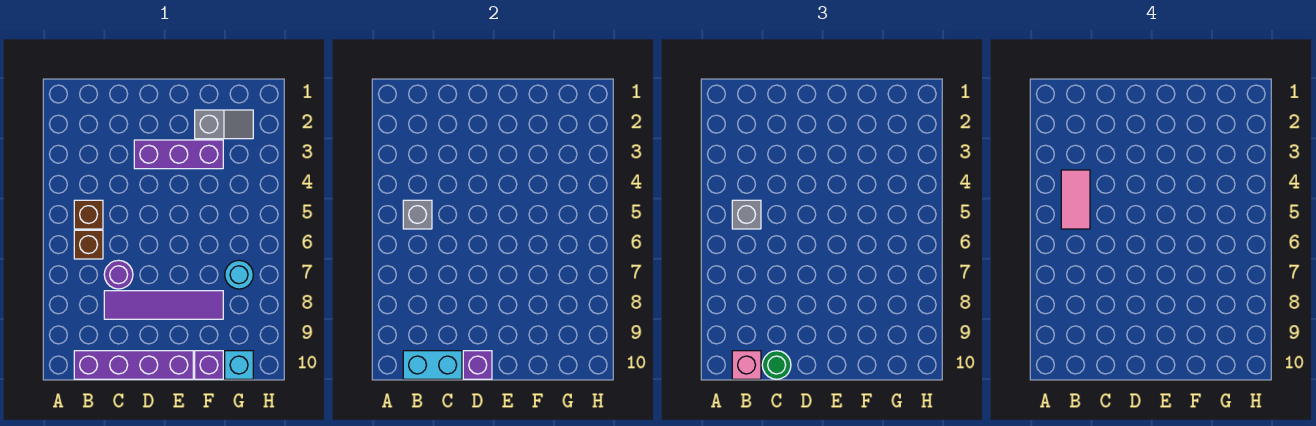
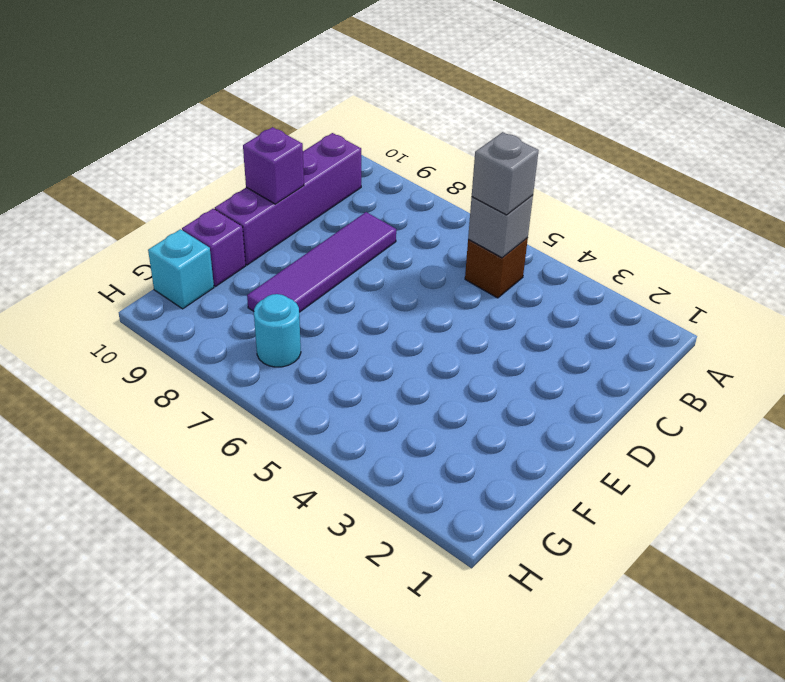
none -> brown brick B6 level 1
none -> purple round brick C7 level 1
none -> purple brick D3:F3 level 1

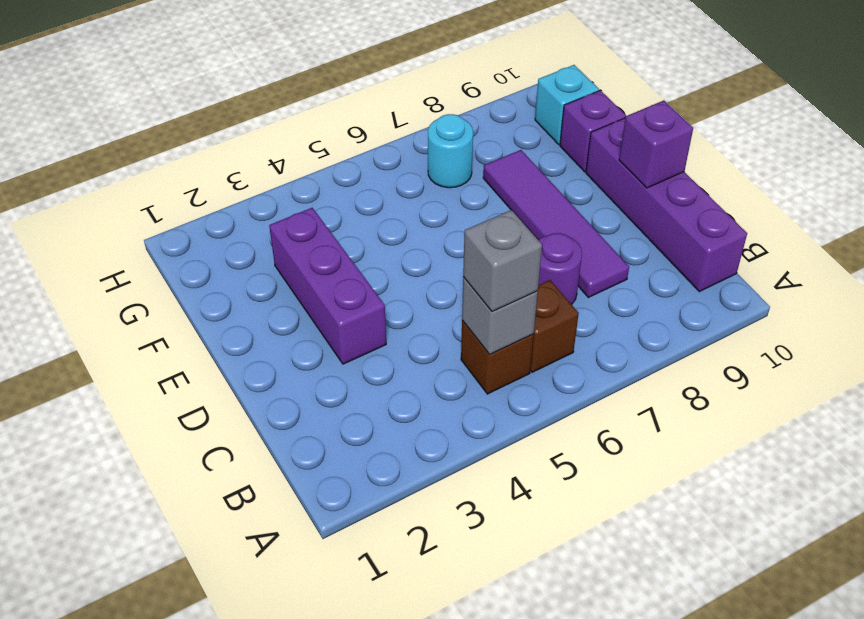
none -> grey slope F2:G2 level 1 top F
none -> cyan brick B10:C10 level 2
none -> pink brick B10 level 3

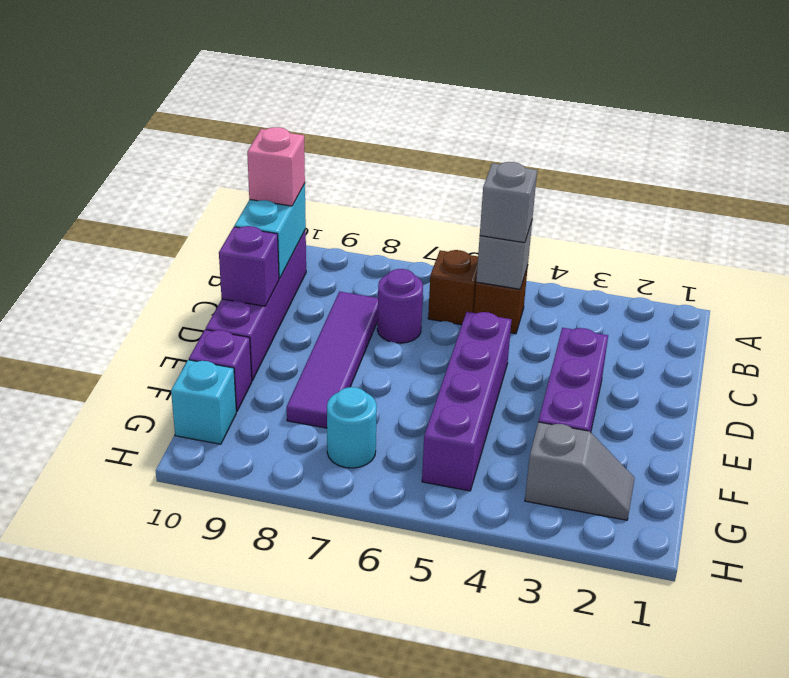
purple brick D5:G5 level 1 -> none
grey slope G2:G3 level 1 top 3 -> grey slope F2:G2 level 1 top F
none -> green round brick C10 level 3
none -> pink tile B4:B5 level 4

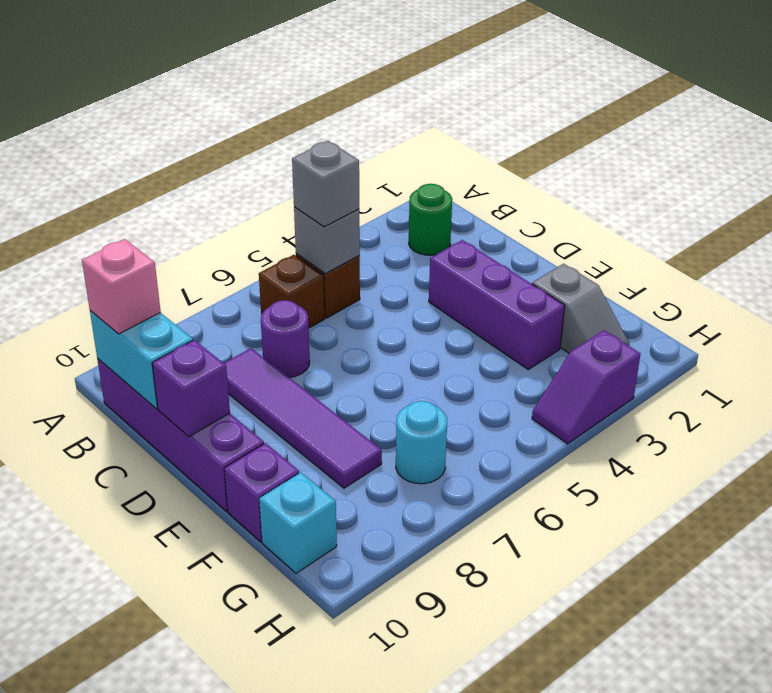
green round brick B2 level 1 -> green round brick C10 level 3
purple slope H3:H4 level 1 top 3 -> none
none -> pink tile B4:B5 level 4

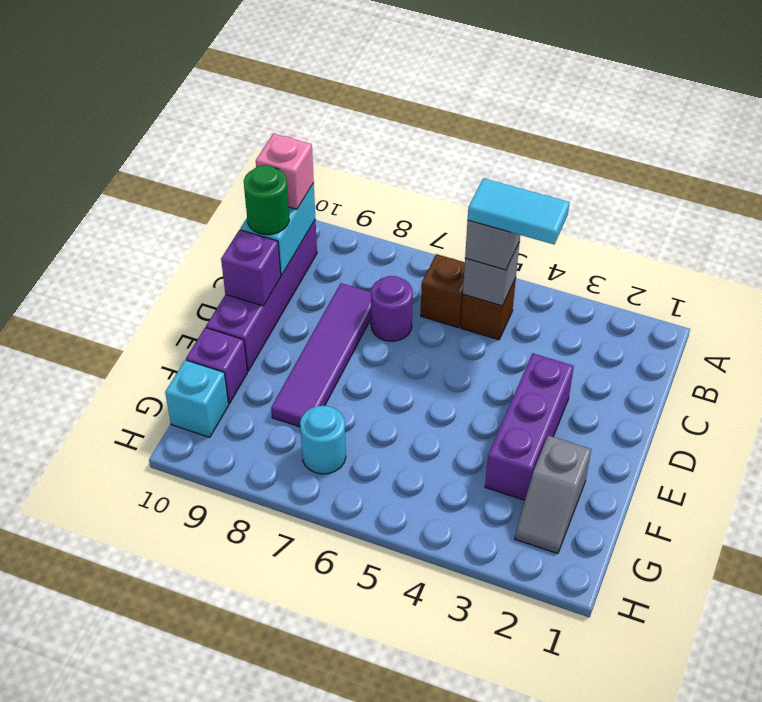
cyan tile B4:B5 level 4 -> pink tile B4:B5 level 4

